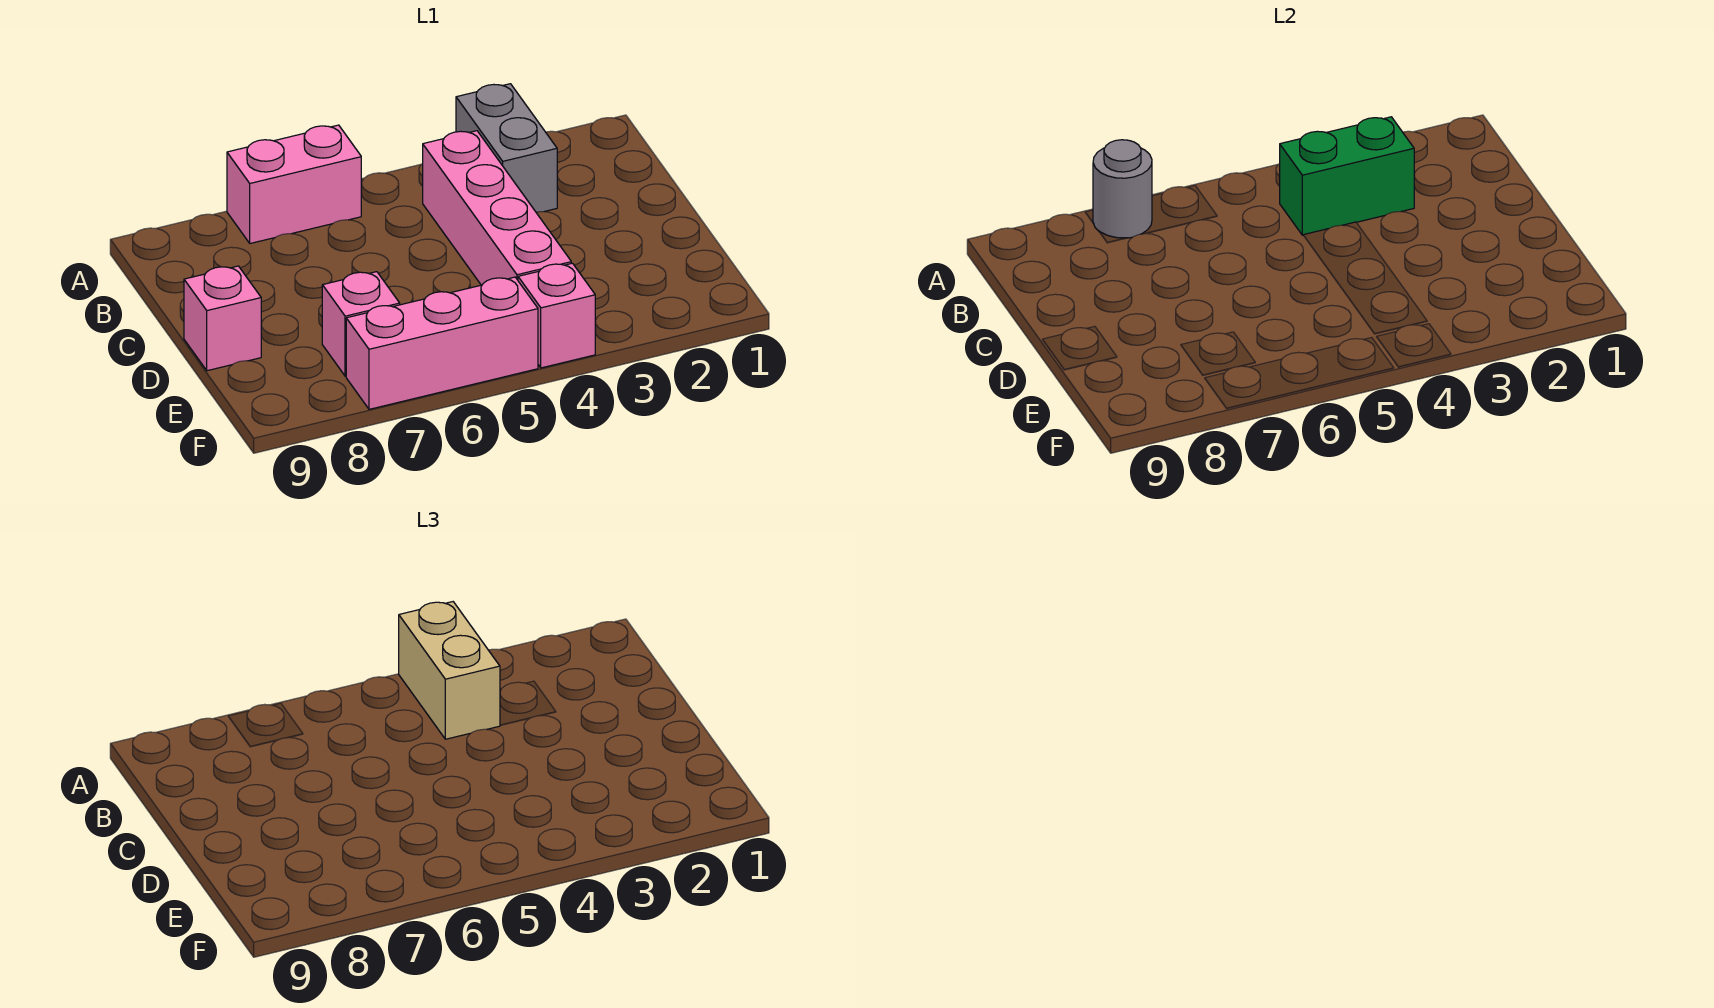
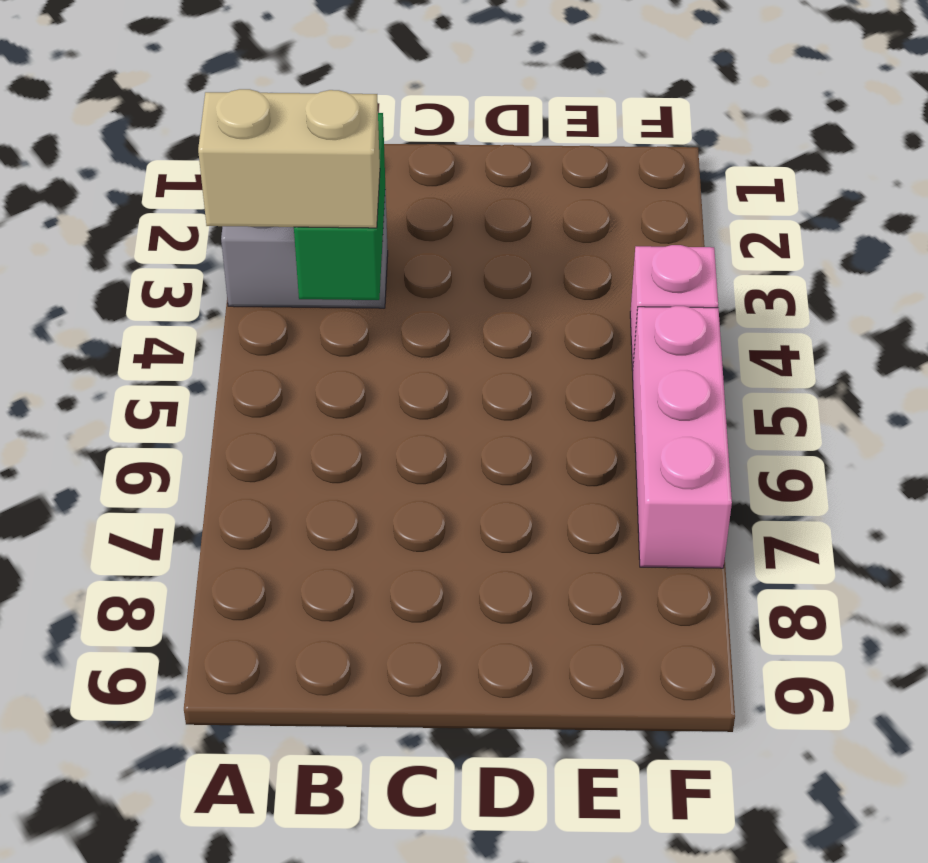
none -> pink brick A6:A7 level 1
none -> pink brick B4:E4 level 1

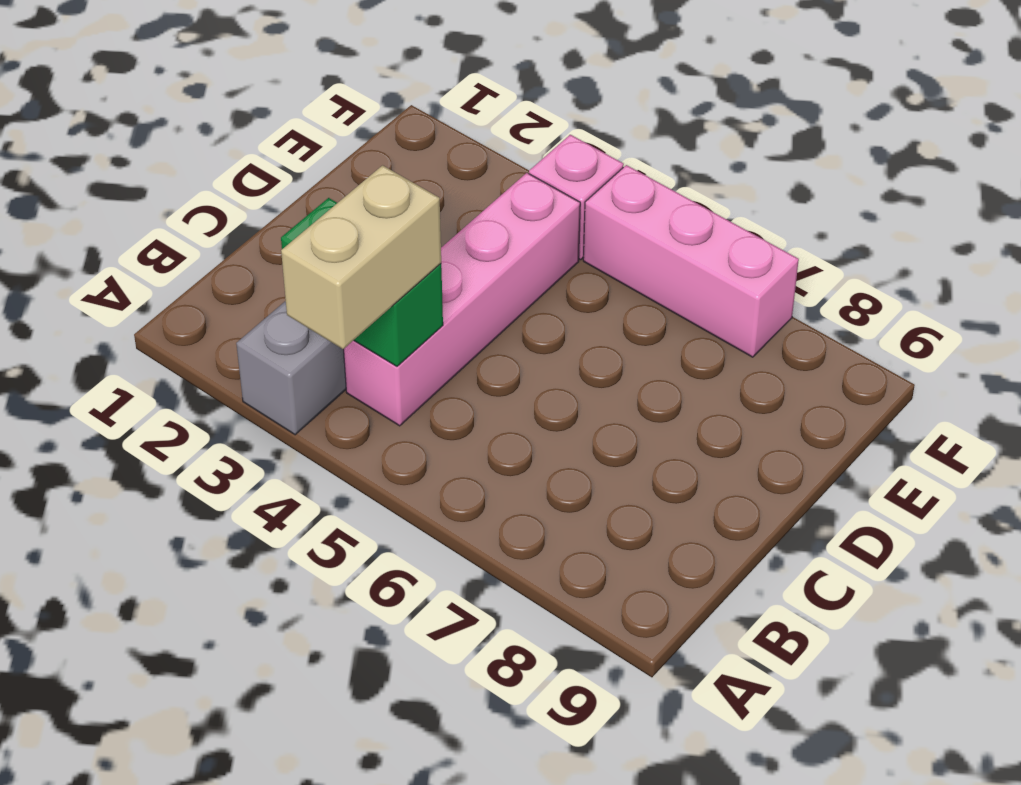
none -> pink brick A6:A7 level 1
none -> pink brick D9 level 1

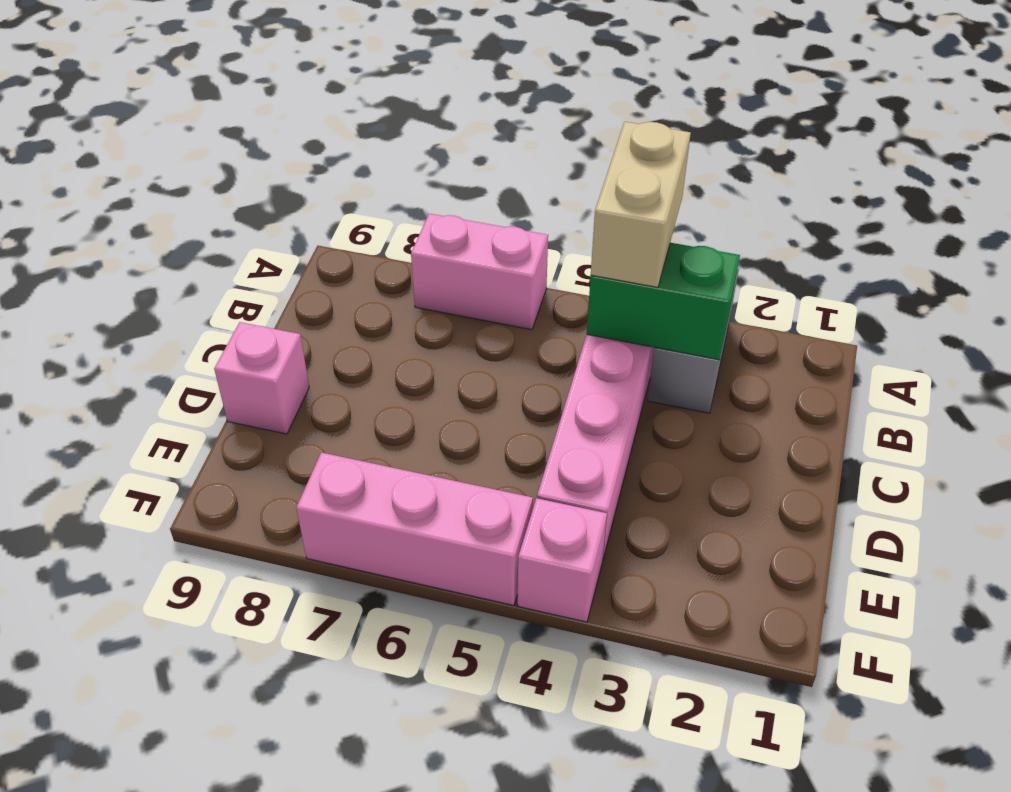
none -> pink brick E7 level 1
none -> grey round brick A7 level 2

